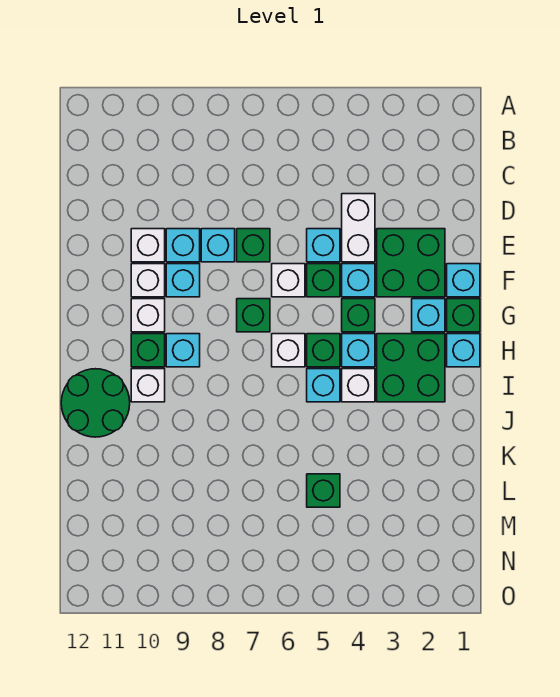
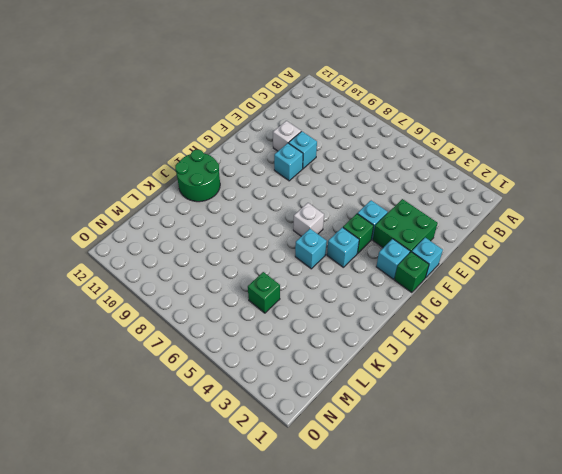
none -> white brick D4:E4 level 1
none -> cyan brick E5 level 1
none -> green brick E7 level 1
none -> cyan brick E8 level 1

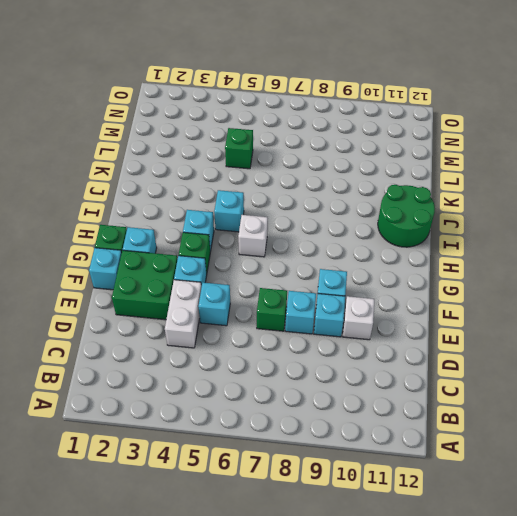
none -> green brick F5 level 1
none -> white brick F6 level 1
none -> white brick F10 level 1
none -> green brick G7 level 1

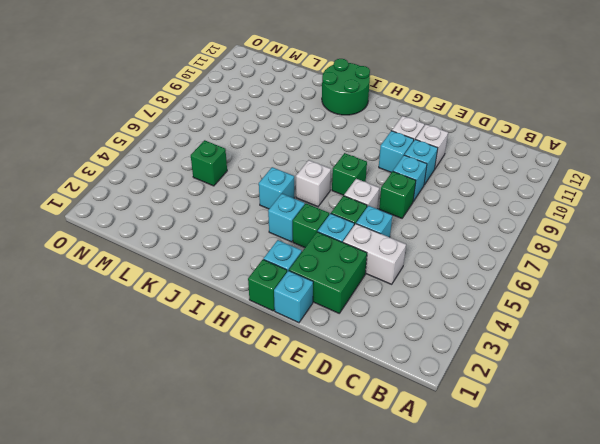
none -> white brick G10 level 1
none -> cyan brick H1 level 1
none -> green brick H2:I3 level 1
none -> green brick H5 level 1

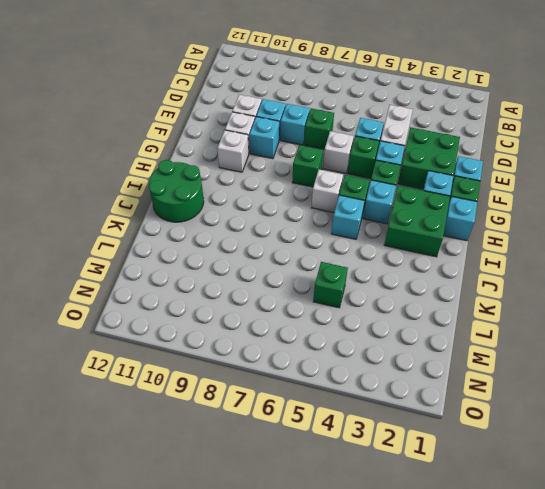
none -> cyan brick H9 level 1
none -> green brick H10 level 1
none -> white brick I4 level 1
none -> white brick I10 level 1

